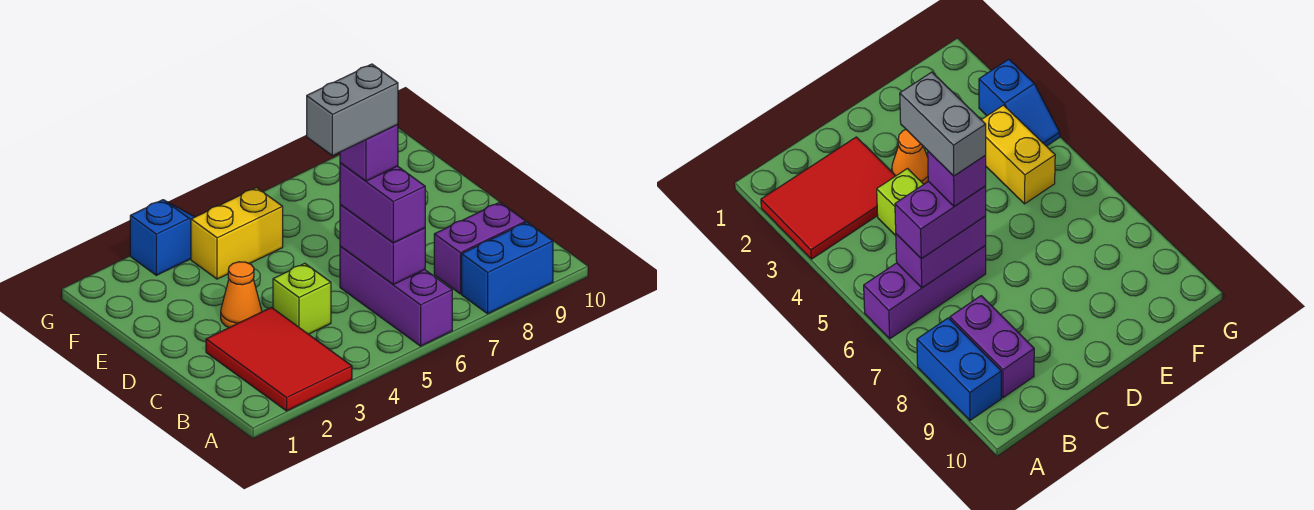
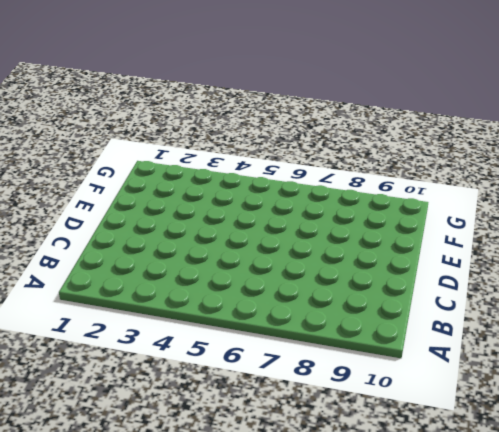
none -> red tile A2:C3 level 1
none -> purple brick A6:C6 level 1
none -> blue brick A8:A9 level 1

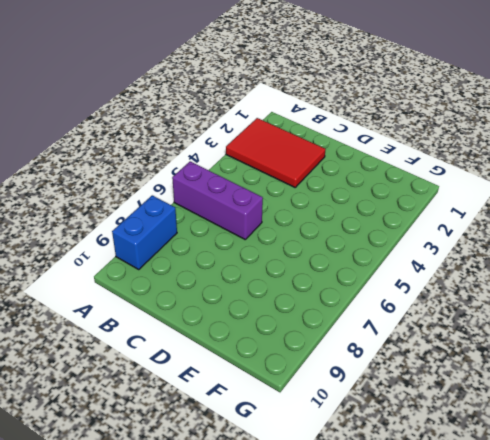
none -> purple brick B8:B9 level 1
none -> lime brick C4 level 1
none -> orange cone D3 level 1

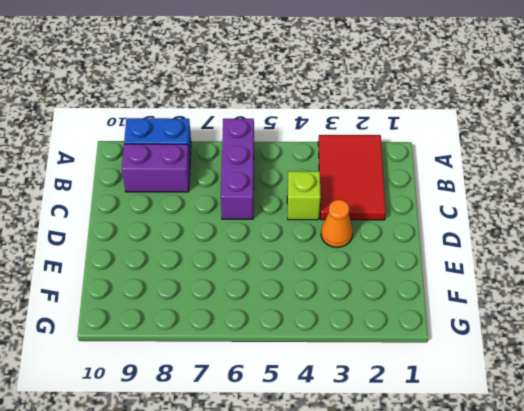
none -> yellow brick F4:F5 level 1
none -> blue slope G3:G4 level 1 top 3
none -> purple brick B6:C6 level 2

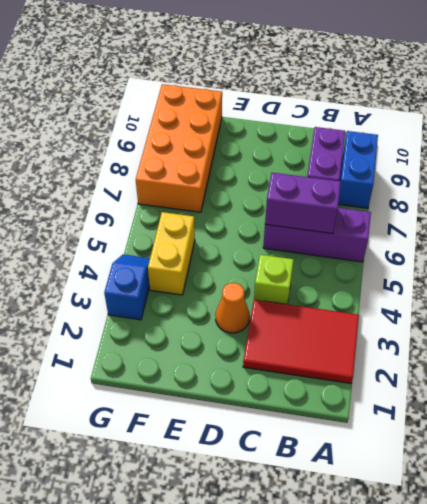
orange brick F7:G10 level 1 -> none
none -> purple brick B6:C6 level 3
none -> purple brick C6 level 4
none -> grey brick C5:C6 level 5

